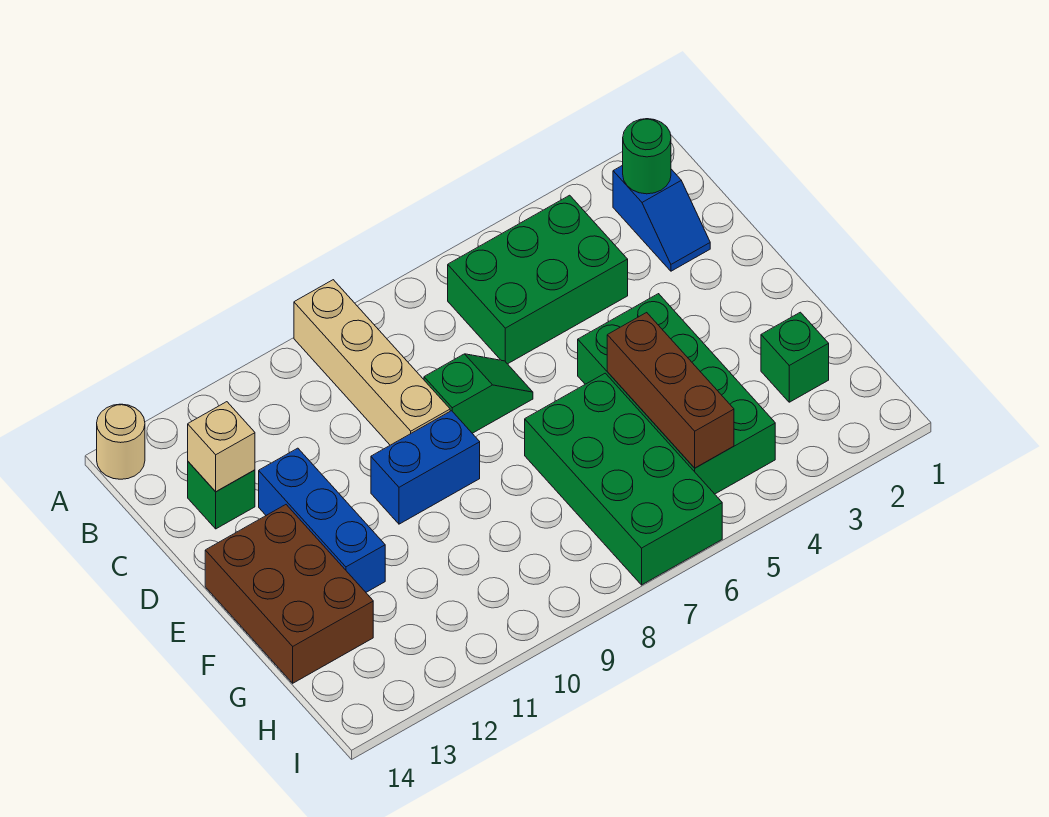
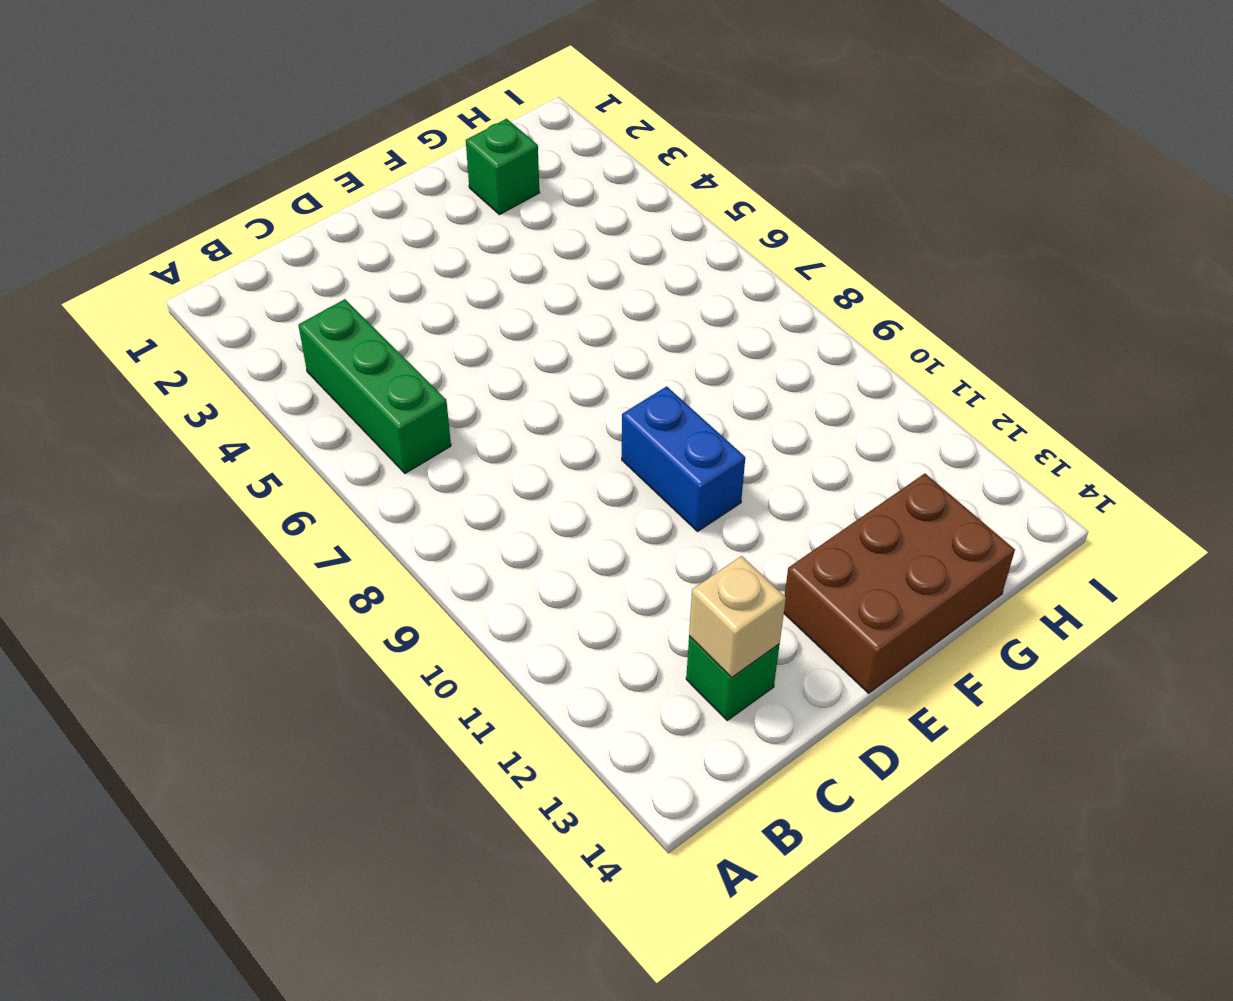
green brick B4:B6 level 1 -> green brick B4:C6 level 1
none -> tan brick A9:D9 level 1
none -> tan round brick A14 level 1
none -> blue slope B2:C2 level 1 top B

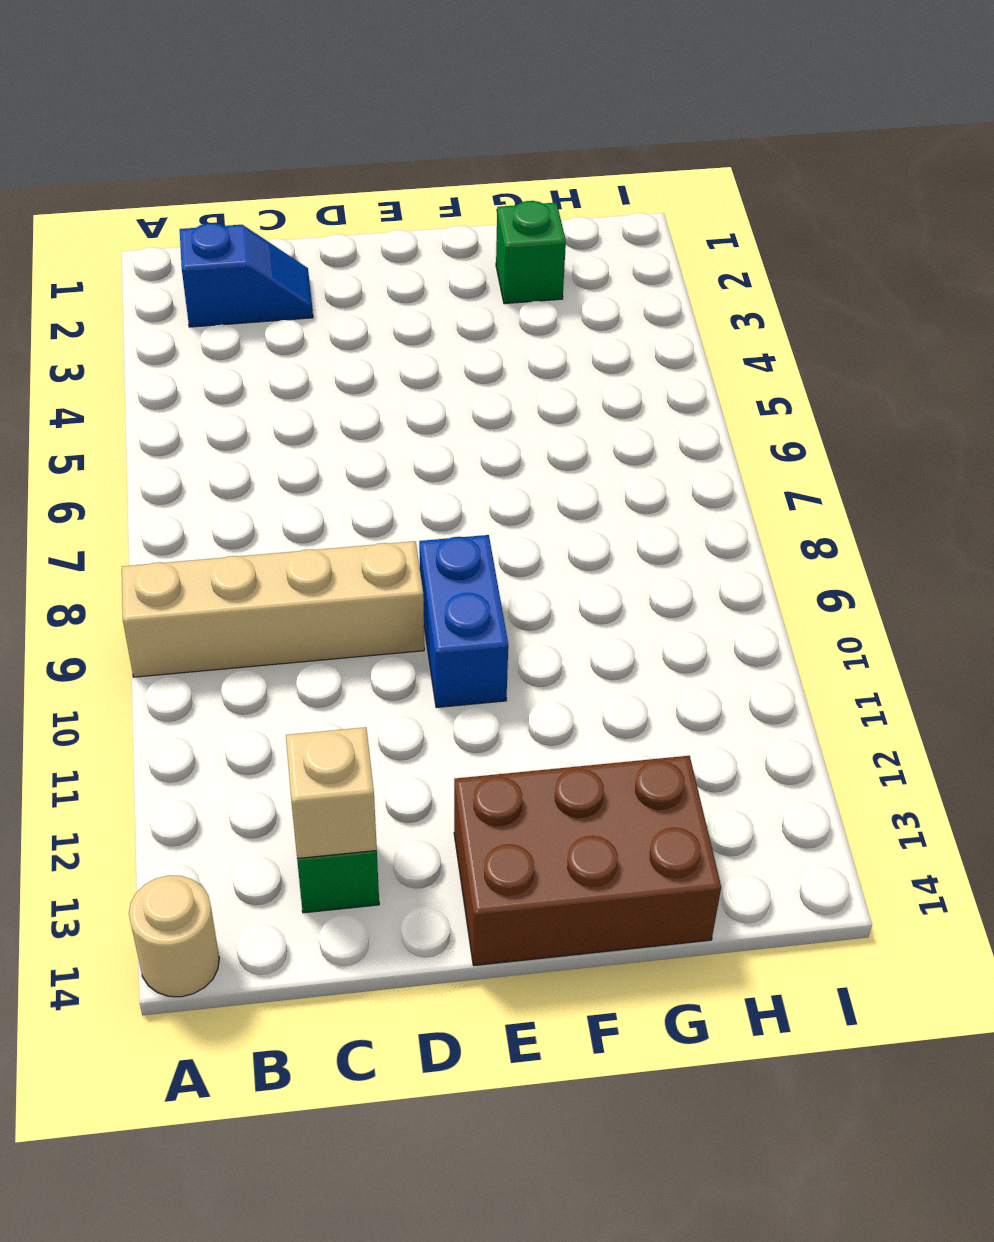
none -> green brick B4:C6 level 1
none -> green slope D7:D8 level 1 top 8
none -> blue brick D12:F12 level 1

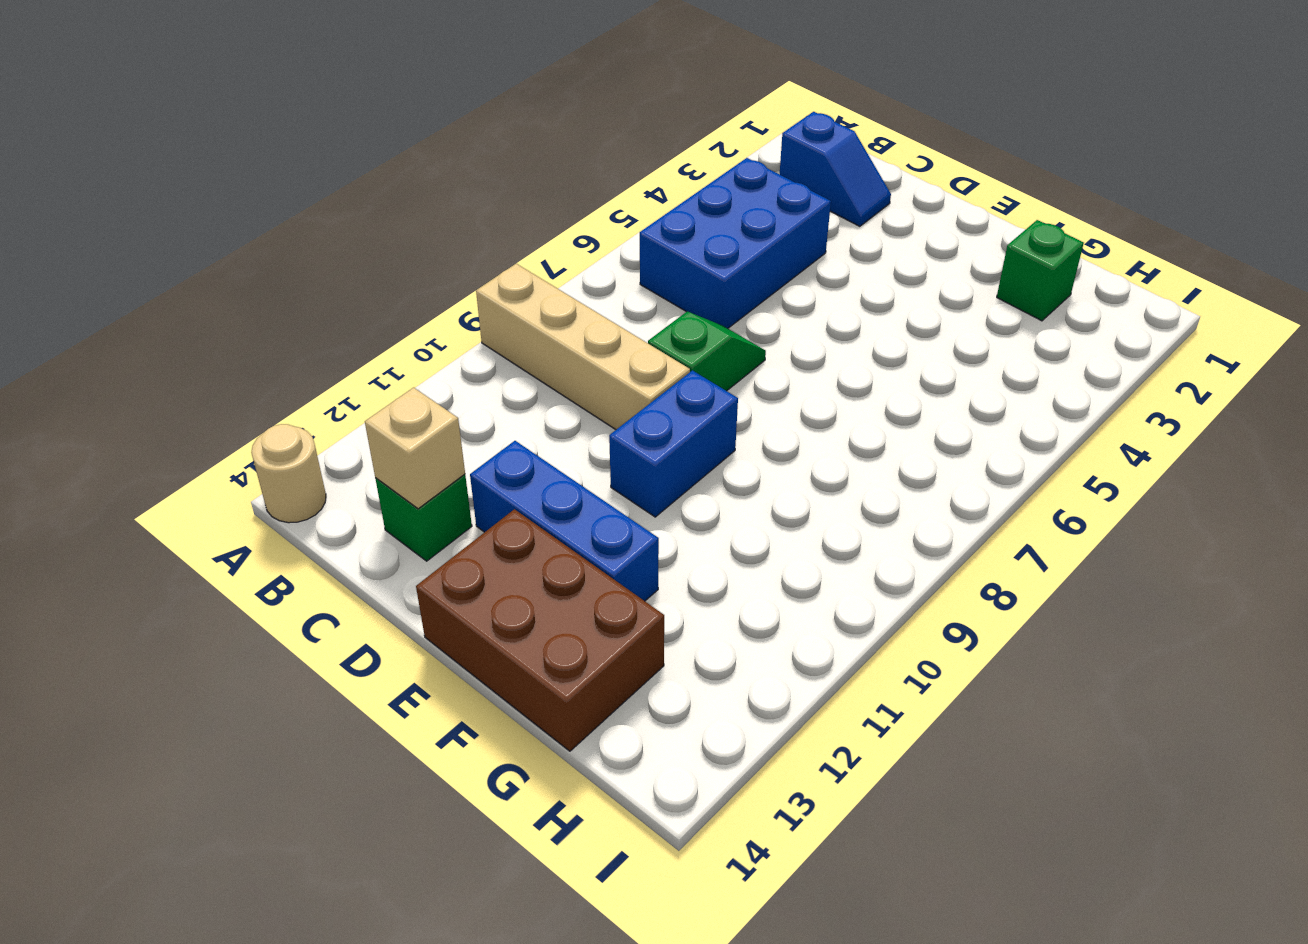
blue brick B4:C6 level 1 -> green brick B4:C6 level 1
none -> green brick E4:H5 level 1
none -> green brick F6:I7 level 1
none -> green round brick B2 level 2

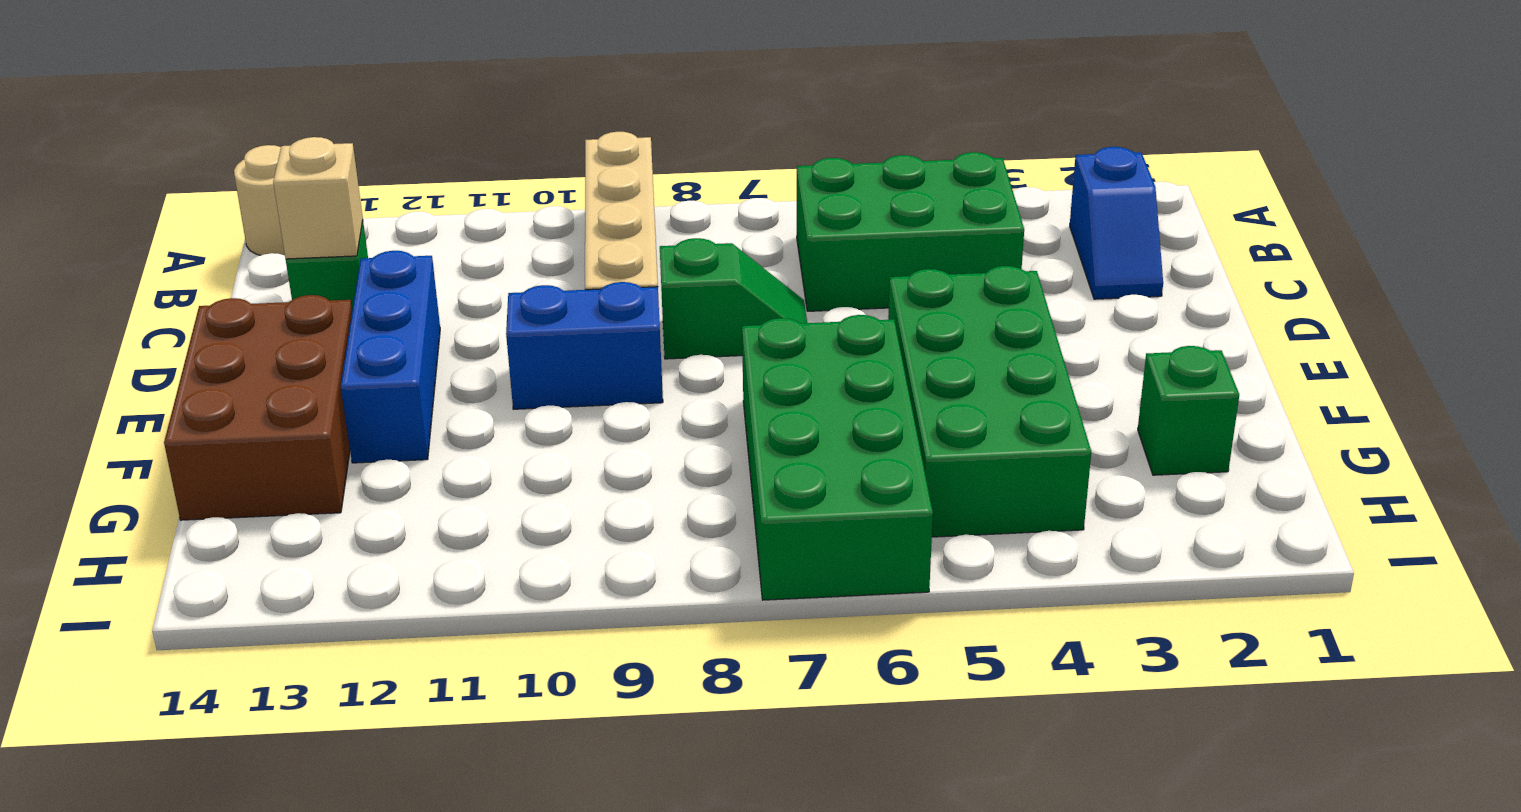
none -> green round brick B2 level 2
none -> brown brick F5:H5 level 2

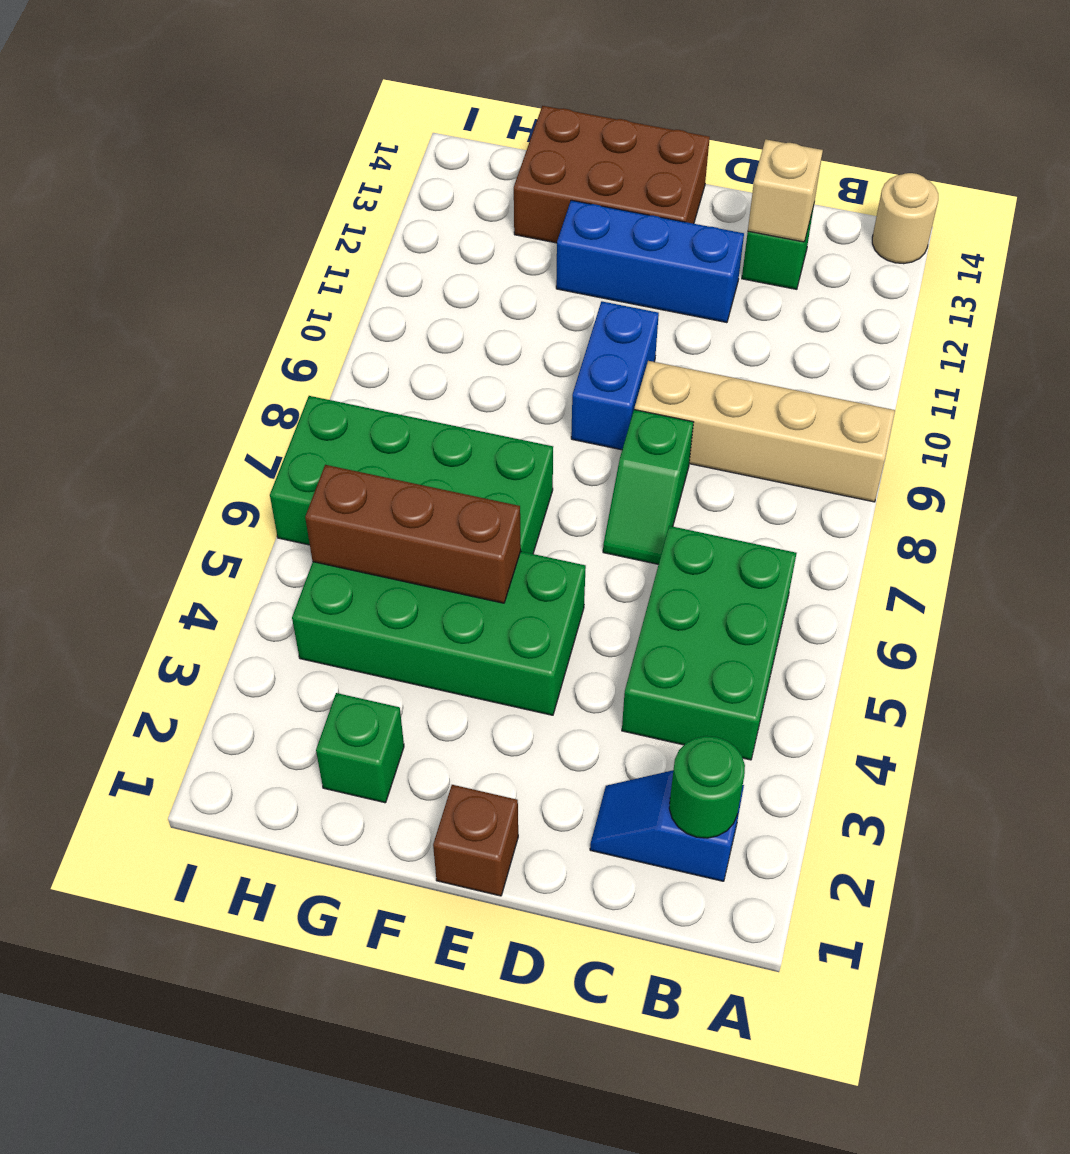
brown brick E1 level 1 -> none

